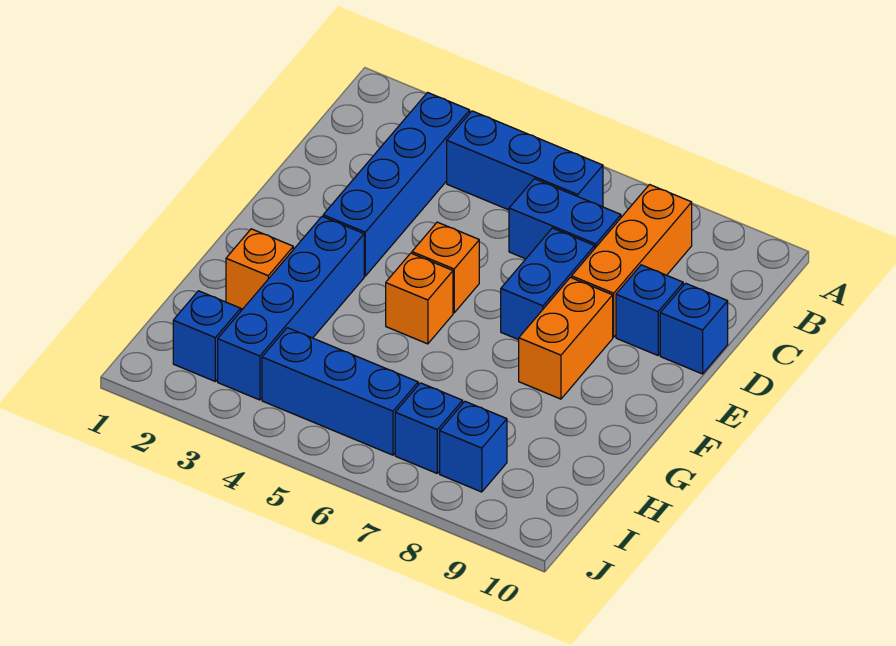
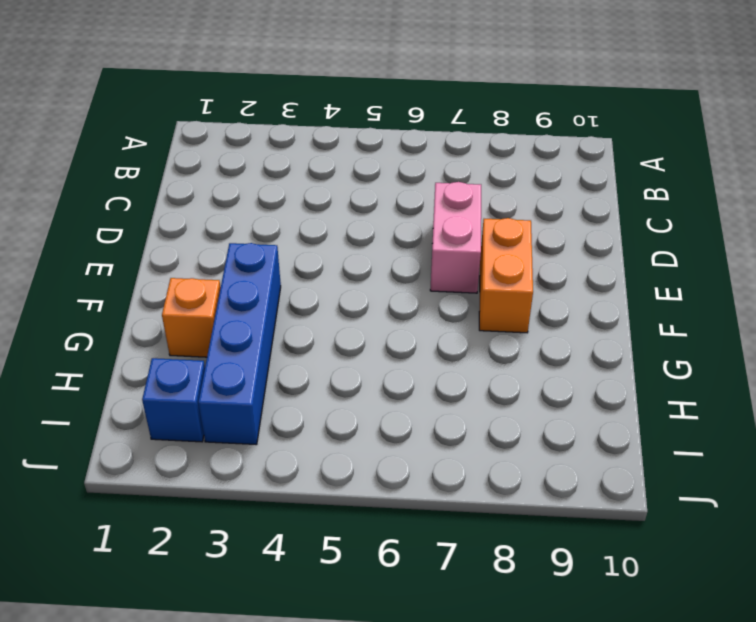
pink brick D7:E7 level 1 -> blue brick D7:E7 level 1
none -> blue brick B3:E3 level 1
none -> blue brick B4:B6 level 1
none -> orange brick B8:D8 level 1

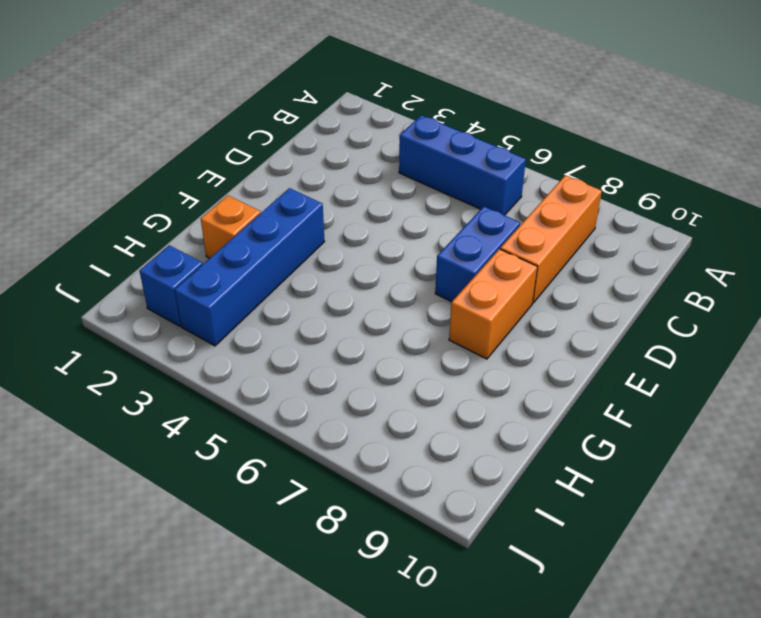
none -> blue brick B3:E3 level 1
none -> blue brick C6:C7 level 1
none -> blue brick D9 level 1

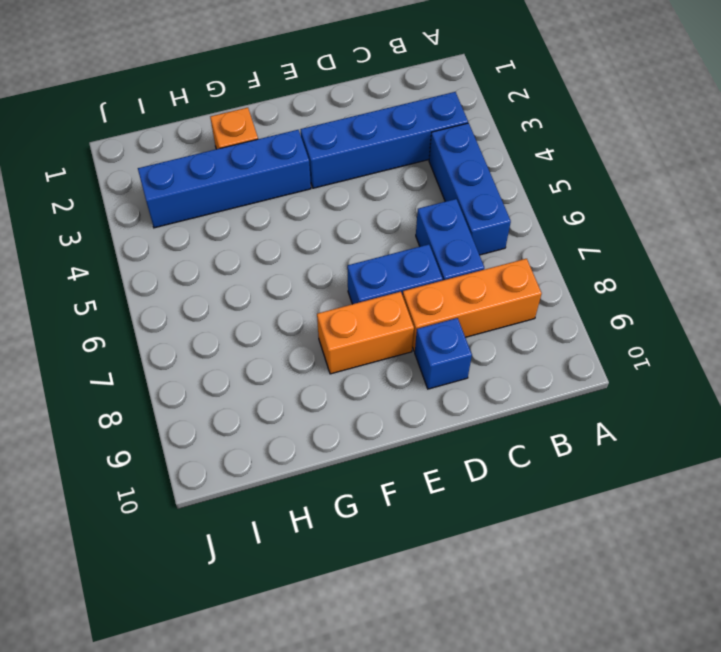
none -> blue brick D10 level 1
none -> orange brick E5 level 1
none -> orange brick F5 level 1

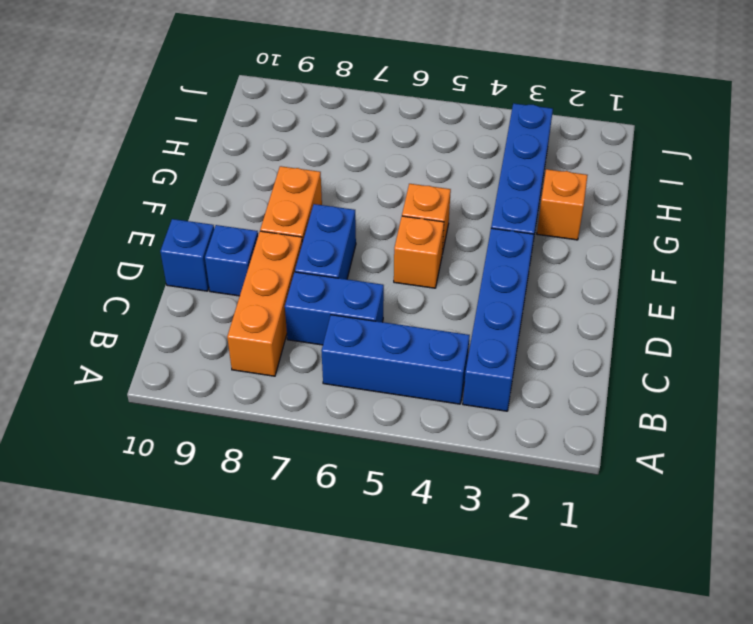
none -> blue brick I2 level 1
none -> blue brick I4:I6 level 1
none -> blue brick I7 level 1

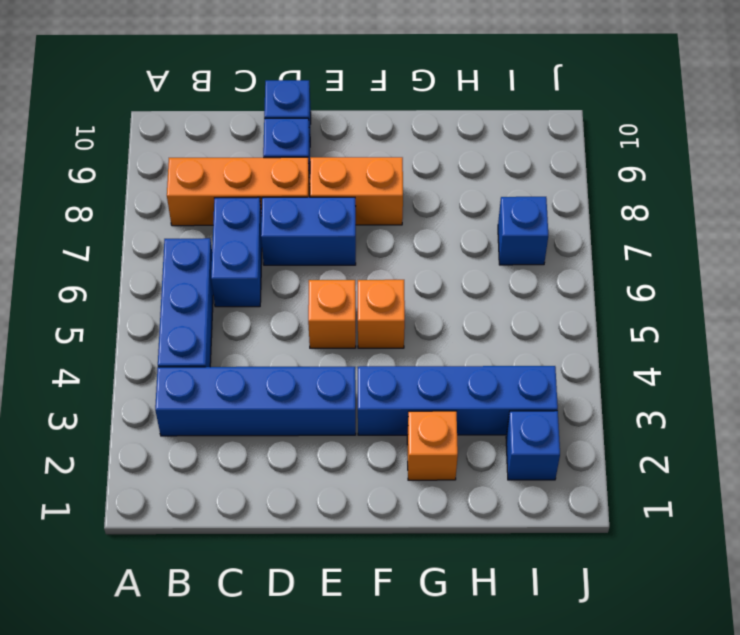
none -> blue brick I4:I6 level 1
none -> blue brick I8 level 1

